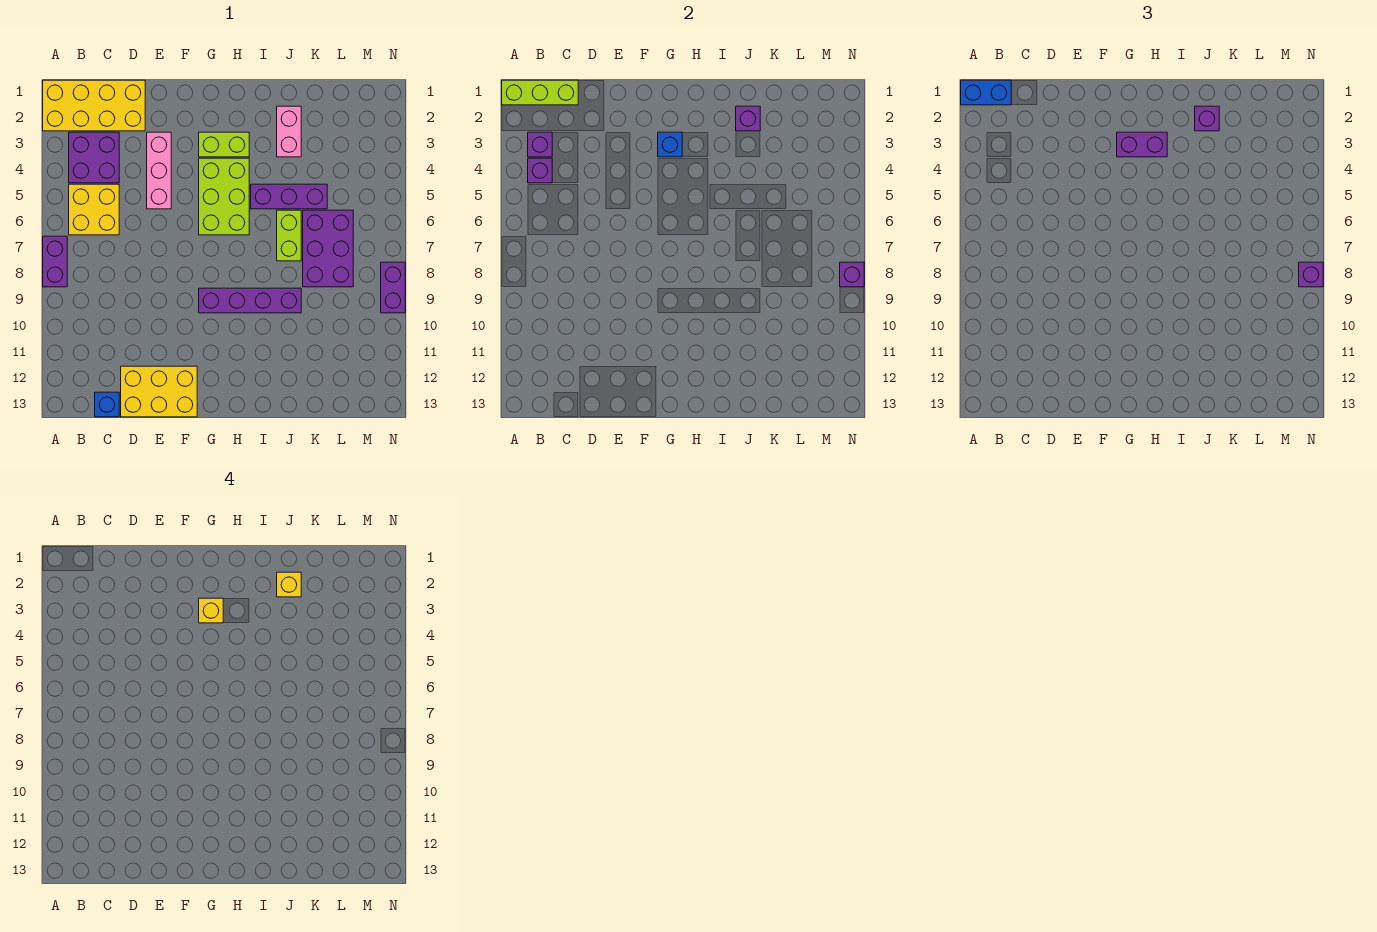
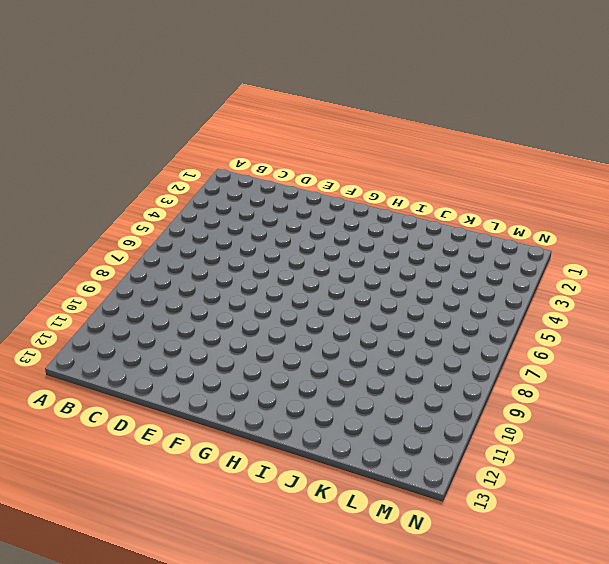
none -> yellow brick A1:D2 level 1
none -> purple brick A7:A8 level 1
none -> purple brick B3:C4 level 1

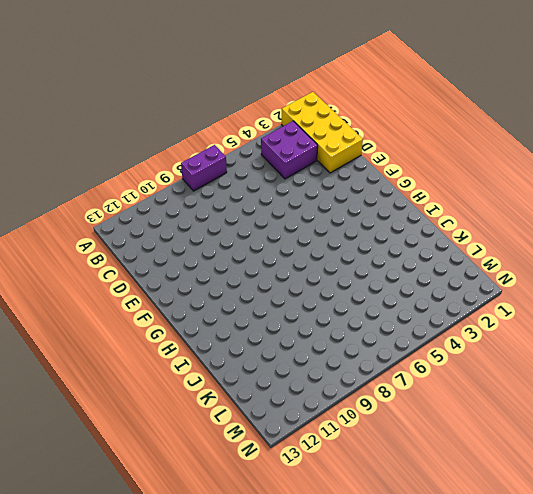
none -> yellow brick B5:C6 level 1
none -> blue brick C13 level 1
none -> yellow brick D12:F13 level 1

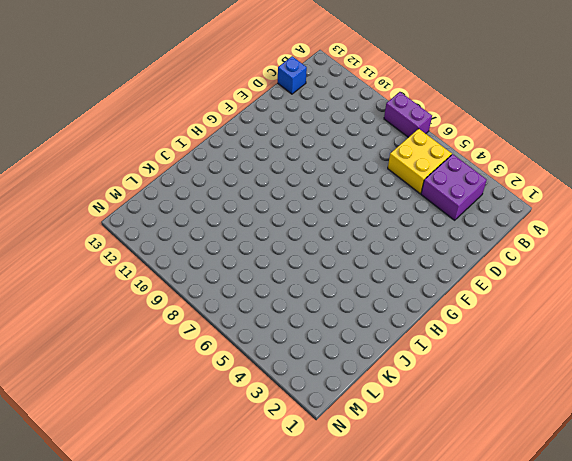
none -> yellow brick A1:D2 level 1
none -> yellow brick D12:F13 level 1
none -> pink brick E3:E5 level 1

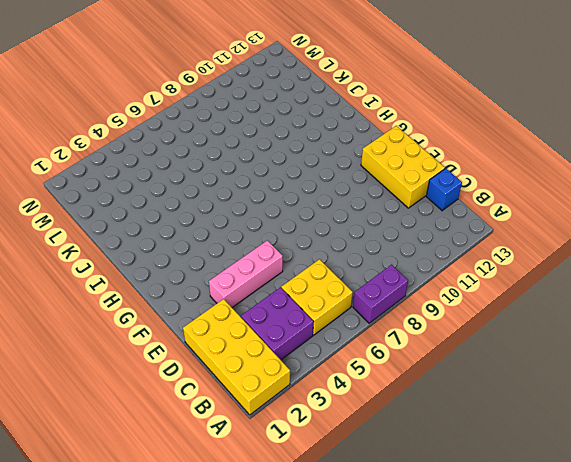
none -> lime brick G3:H3 level 1
none -> lime brick G4:H6 level 1
none -> purple brick G9:J9 level 1

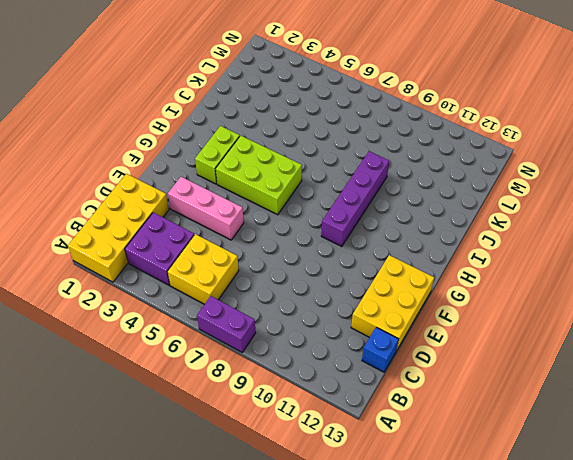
none -> purple brick I5:K5 level 1
none -> pink brick J2:J3 level 1
none -> lime brick J6:J7 level 1

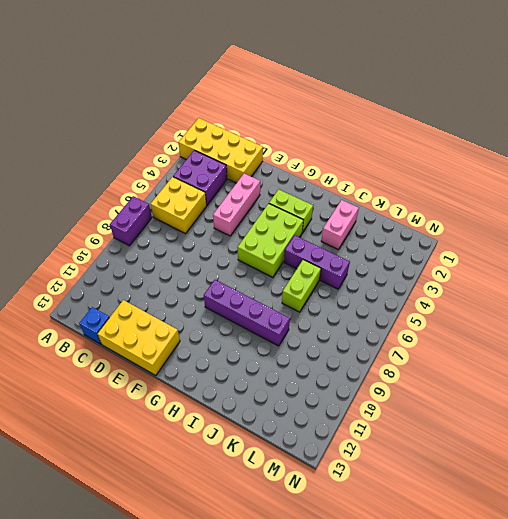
none -> purple brick K6:L8 level 1
none -> purple brick N8:N9 level 1
none -> lime brick A1:C1 level 2

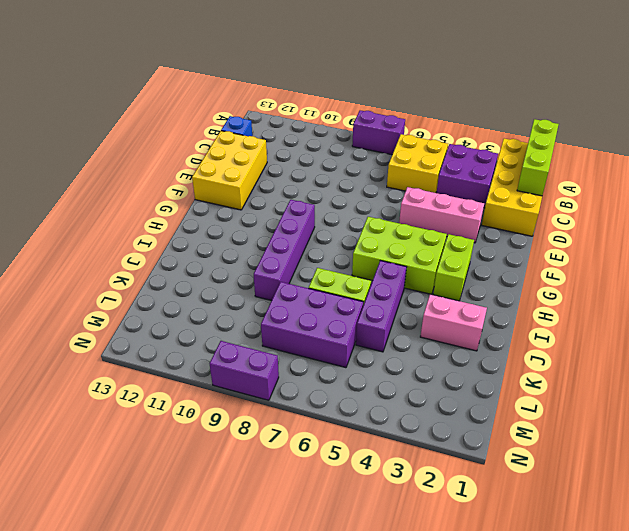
none -> purple brick B3 level 2
none -> purple brick B4 level 2
none -> blue brick G3 level 2

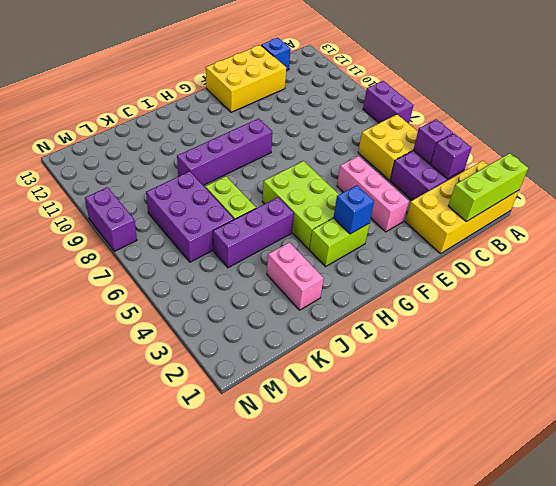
none -> purple brick J2 level 2
none -> purple brick N8 level 2
none -> blue brick A1:B1 level 3

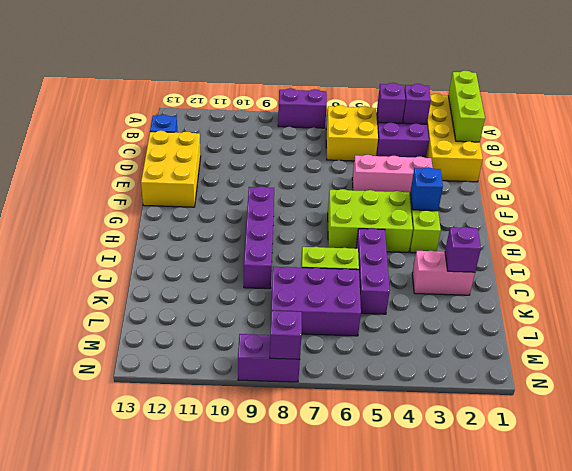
none -> blue brick A1:B1 level 3
none -> purple brick G3:H3 level 3
none -> purple brick J2 level 3

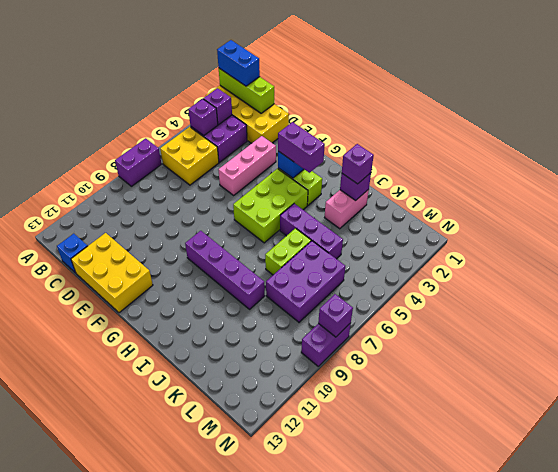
none -> purple brick N8 level 3
none -> yellow brick G3 level 4
none -> yellow brick J2 level 4

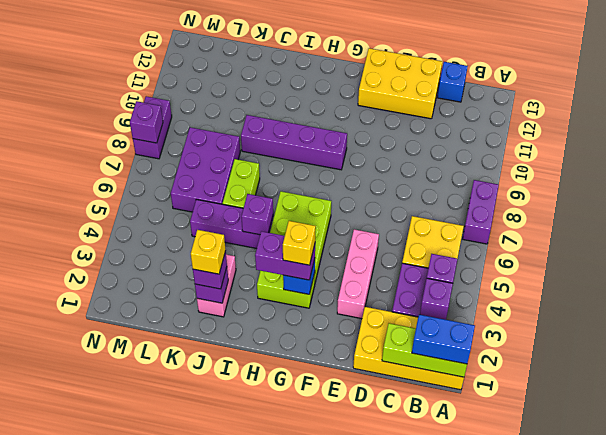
purple brick I5 level 2 -> purple brick N8 level 3

